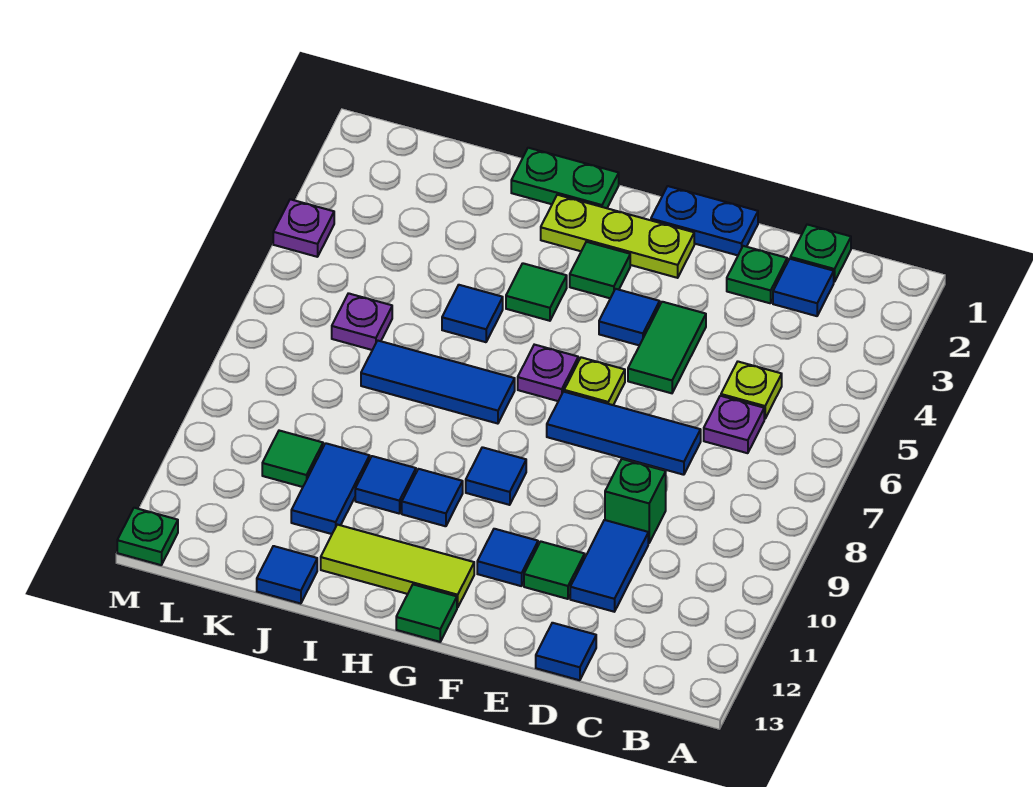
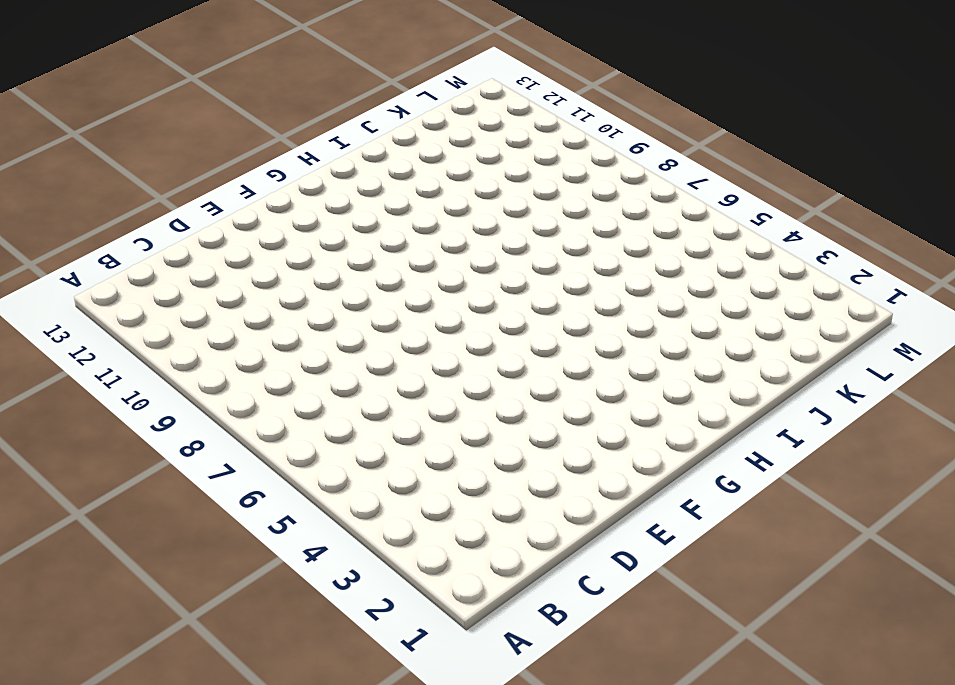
none -> green plate C1 level 1
none -> blue tile C2 level 1
none -> lime plate C5 level 1
none -> purple plate C6 level 1

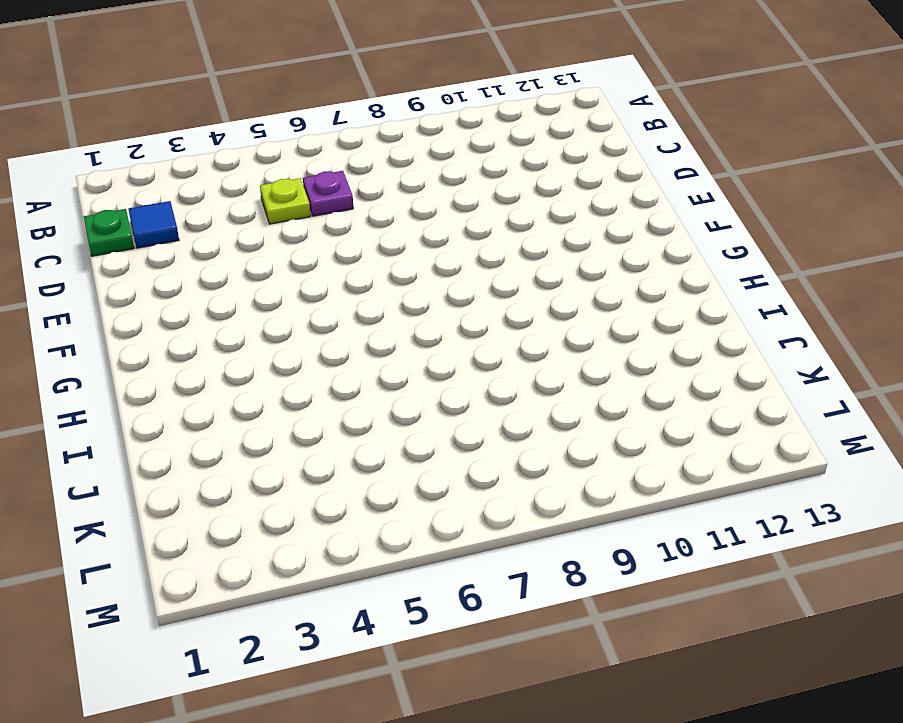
none -> green plate D2 level 1
none -> blue tile D7:F7 level 1
none -> green brick D9 level 1
none -> blue tile D10:D11 level 1

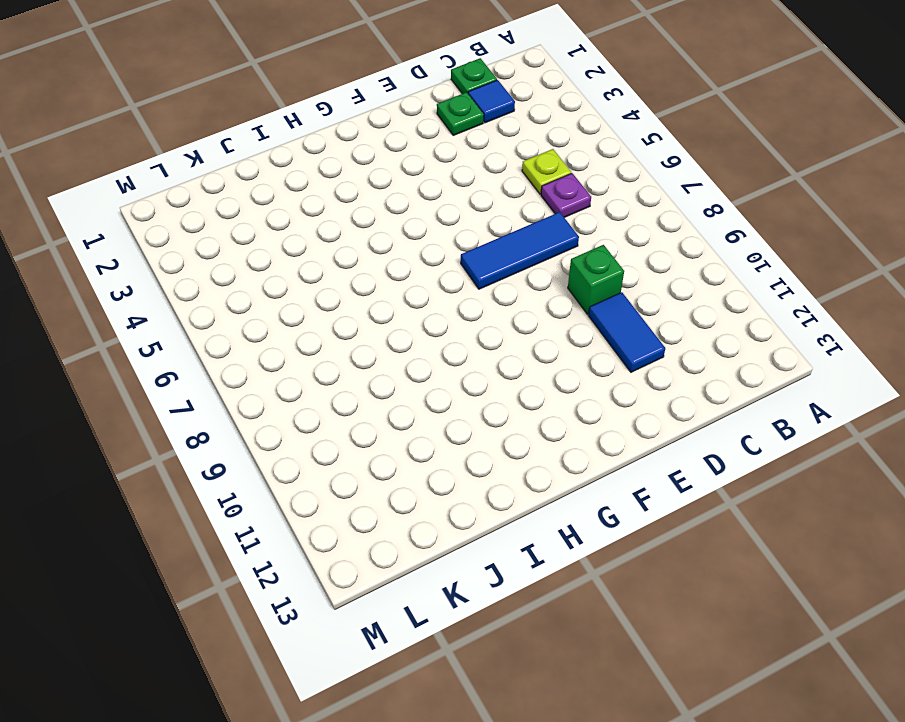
none -> blue tile D13 level 1
none -> blue plate E1:F1 level 1
none -> green tile E4:E5 level 1
none -> green tile E11 level 1

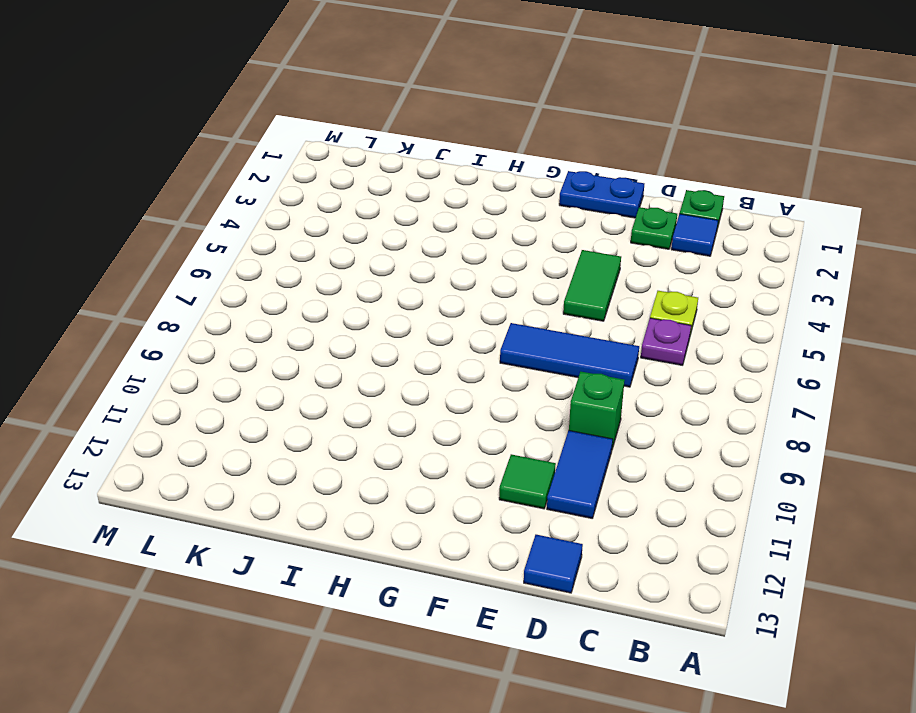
none -> lime plate F2:H2 level 1
none -> blue tile F4 level 1
none -> lime plate F6 level 1
none -> blue tile F11 level 1

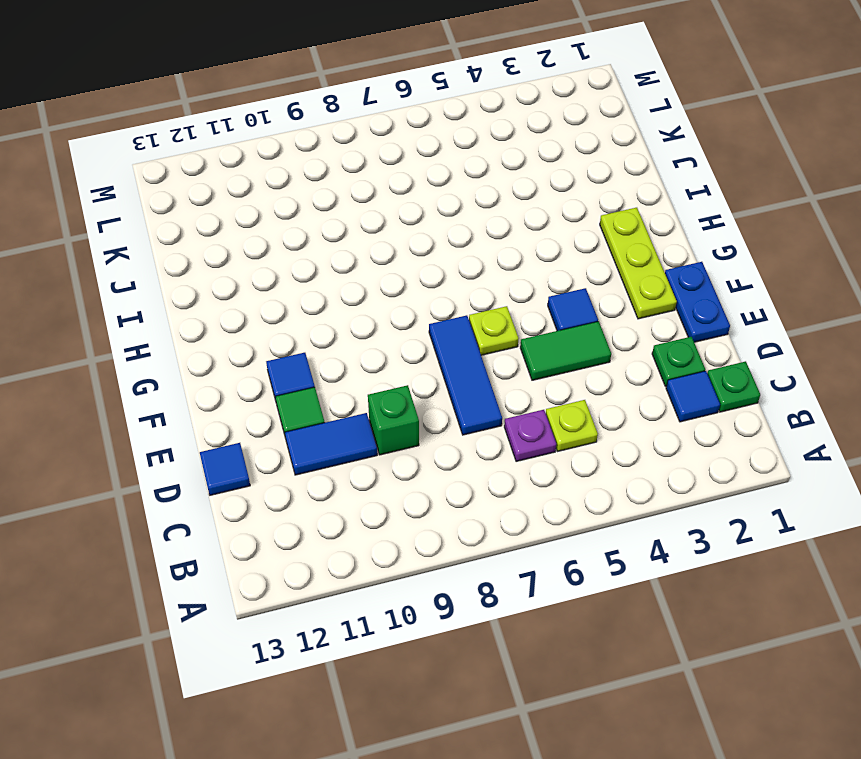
none -> green tile G3 level 1
none -> purple plate G6 level 1
none -> blue tile G9 level 1
none -> lime tile G12:I12 level 1

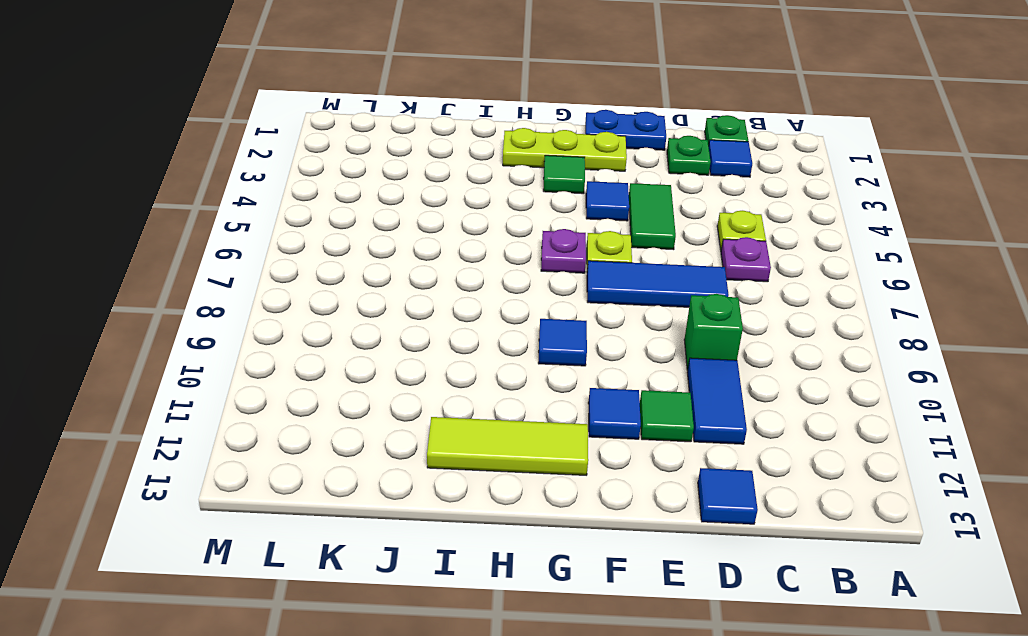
none -> green tile G13 level 1
none -> green plate H1:I1 level 1
none -> green tile H4 level 1
none -> blue tile H7:J7 level 1

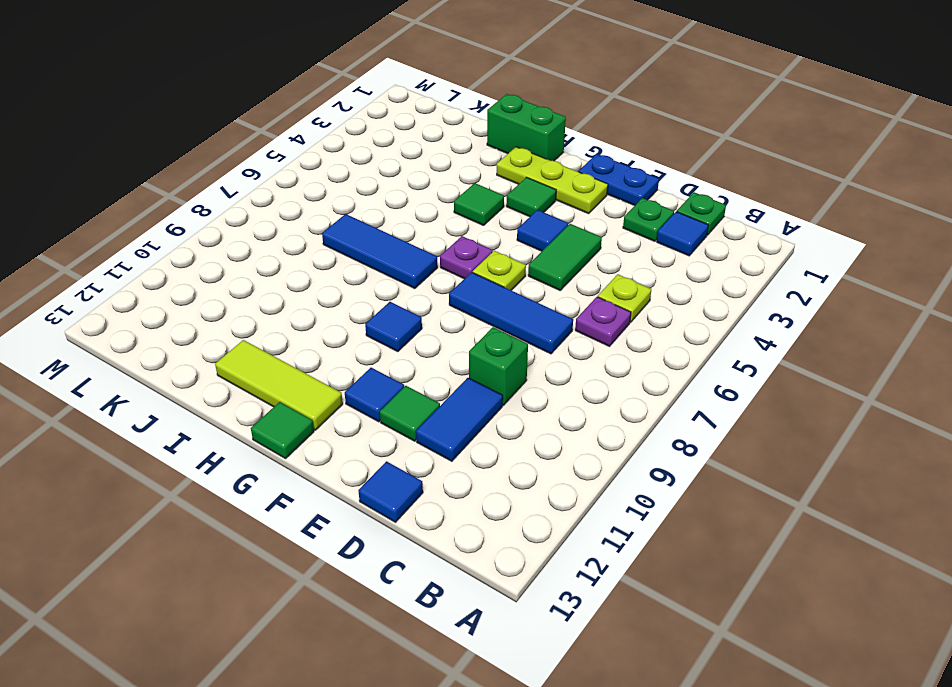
green brick H1:I1 level 1 -> green plate H1:I1 level 1
none -> blue tile H10 level 1
none -> blue tile I5 level 1
none -> blue tile I10 level 1
none -> blue tile J10:J11 level 1

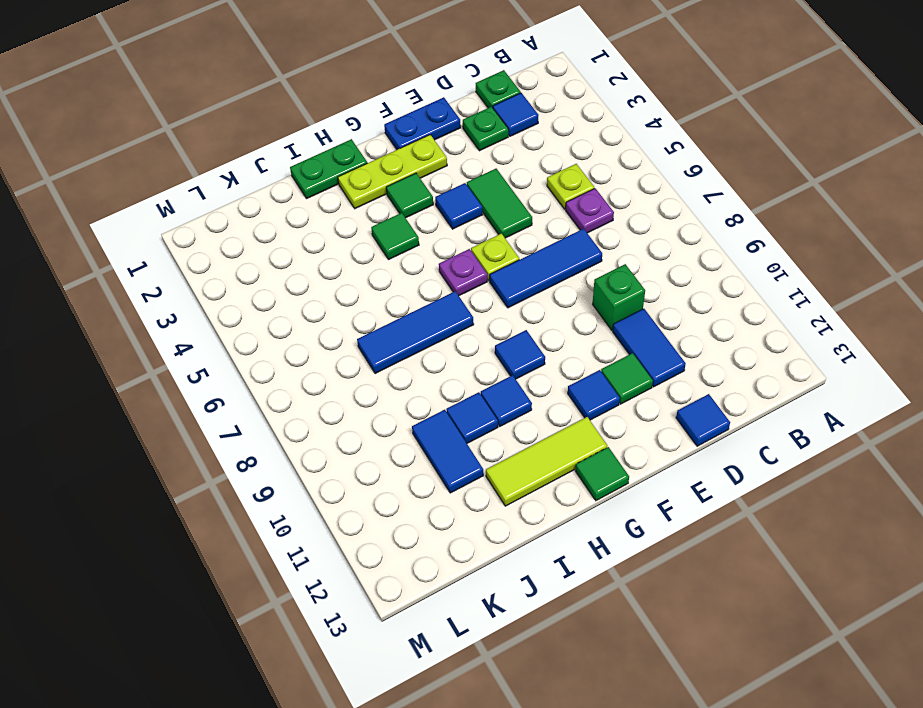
none -> blue tile I5 level 1
none -> blue tile J13 level 1
none -> purple plate K6 level 1
none -> green tile K10 level 1

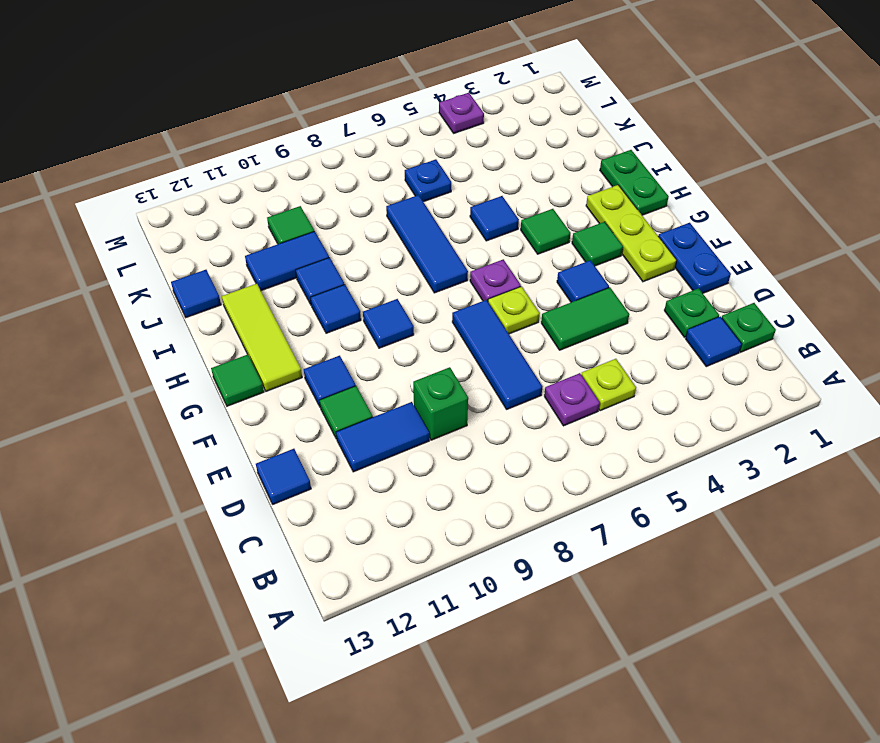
blue plate K6 level 1 -> purple plate K6 level 1
none -> green plate M13 level 1

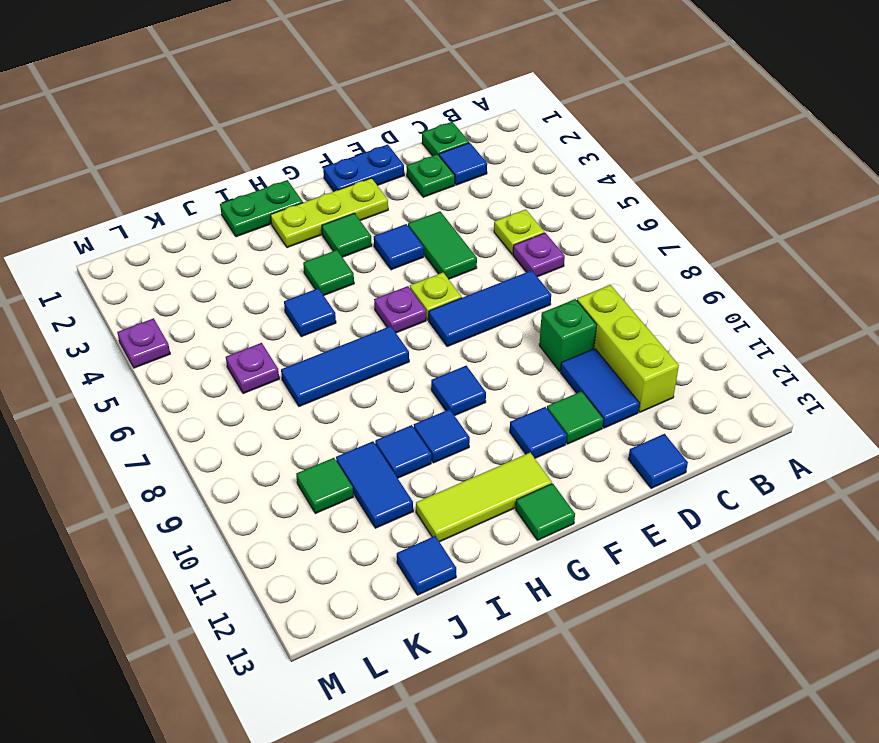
lime brick C9:C11 level 1 -> none
none -> green plate M13 level 1

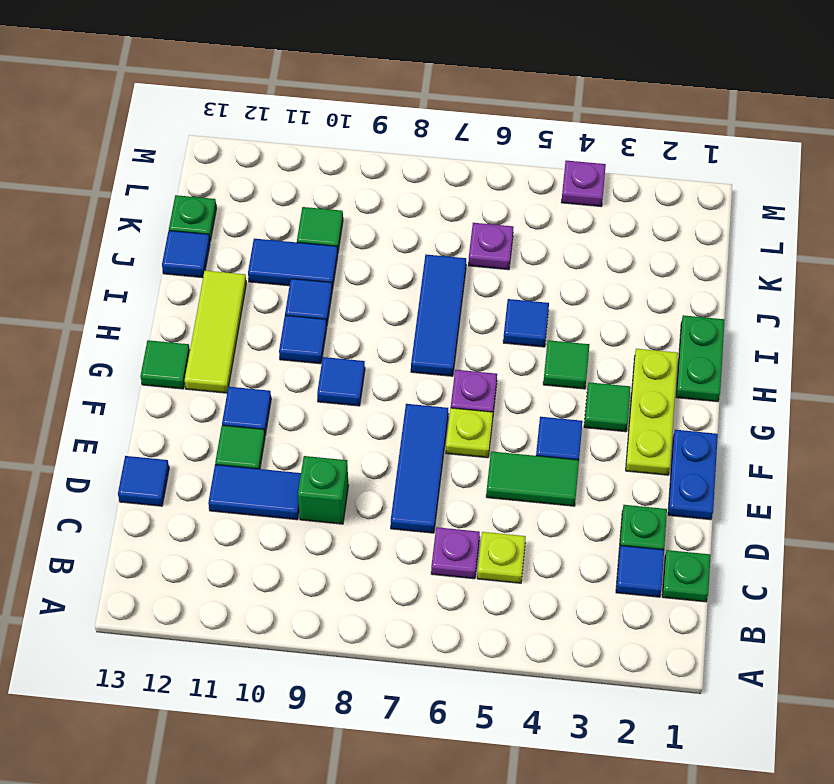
green plate K13 level 1 -> green plate M13 level 1

